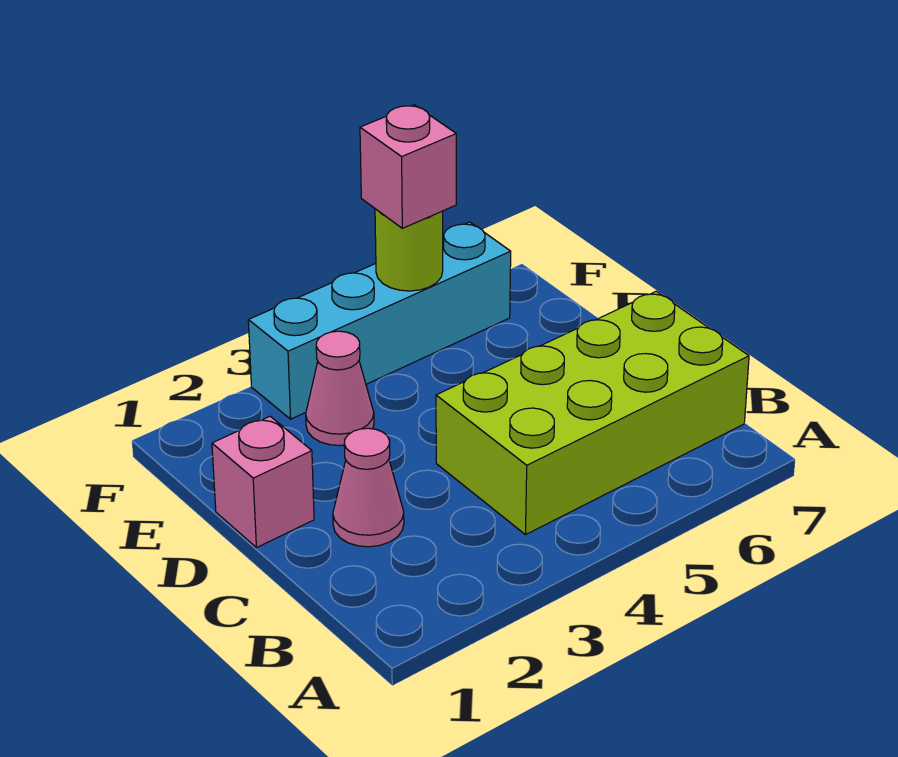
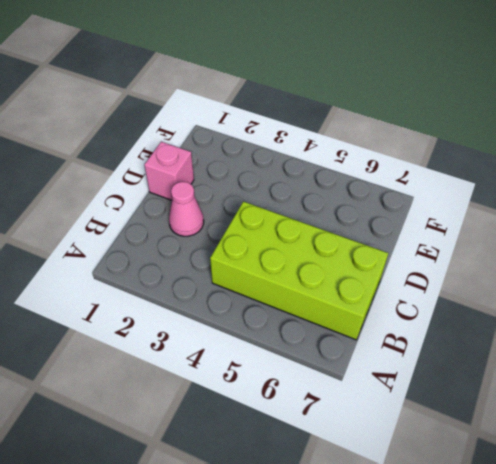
none -> pink cone E3 level 1
none -> cyan brick F3:F6 level 1

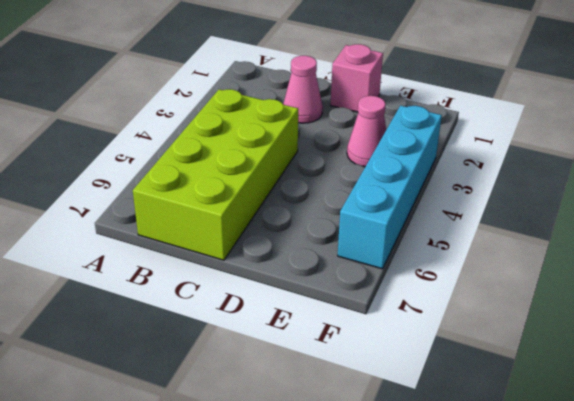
none -> lime round brick F5 level 2
none -> pink brick F5 level 3

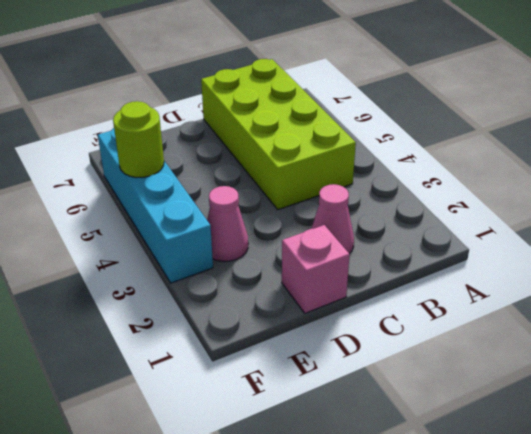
none -> pink brick F5 level 3

